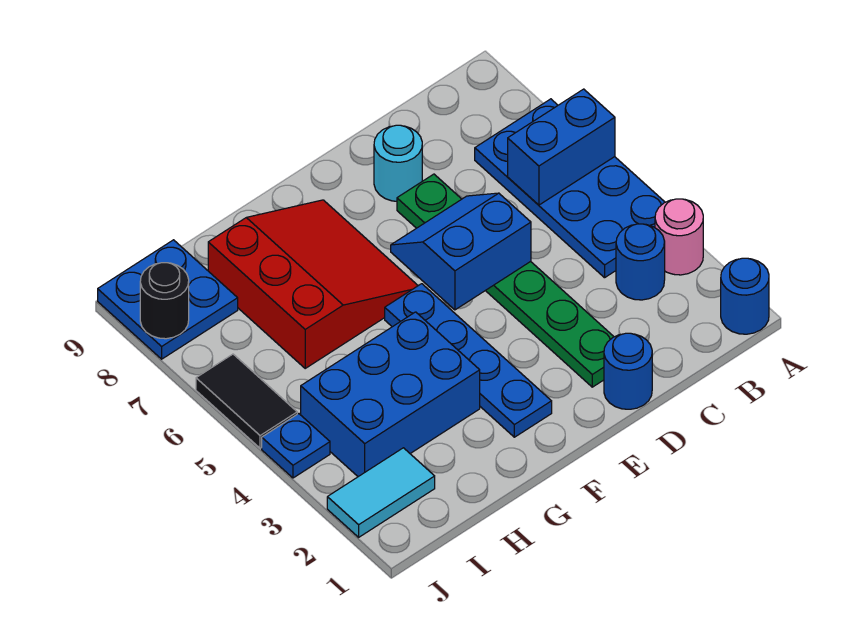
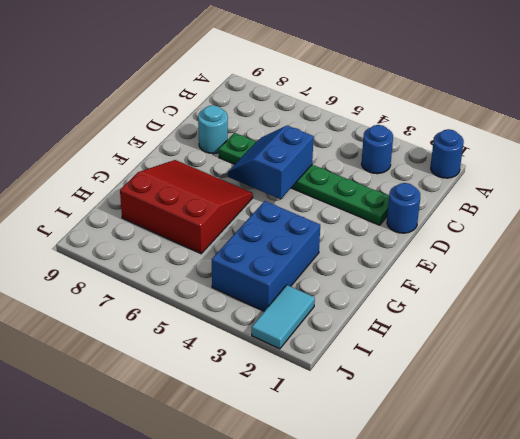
none -> pink round brick A3 level 1
none -> blue plate A4:B7 level 1
none -> blue plate F2:F5 level 1

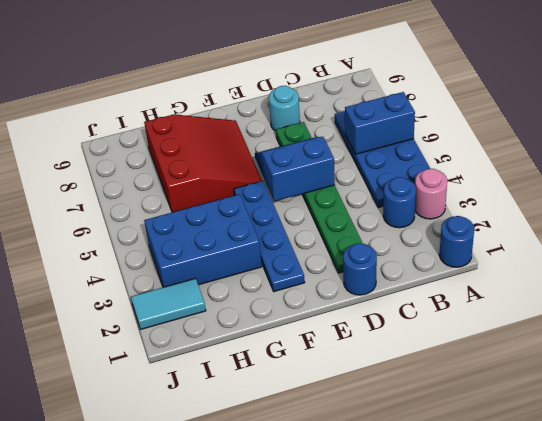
none -> blue plate I8:J9 level 1
none -> blue plate J4 level 1
none -> black tile J5:J6 level 1

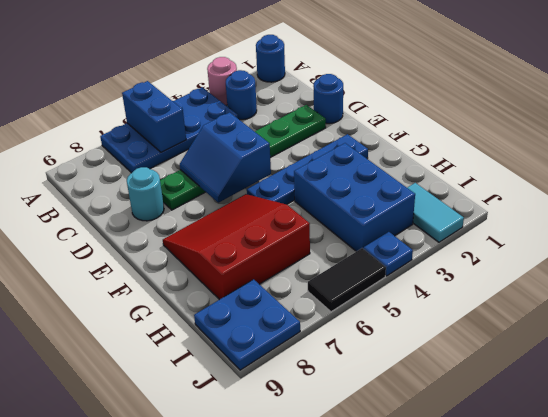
none -> black round brick J8 level 2

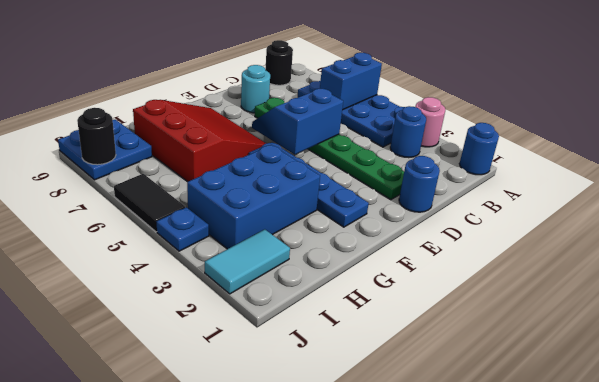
black round brick B9 level 1 -> none

